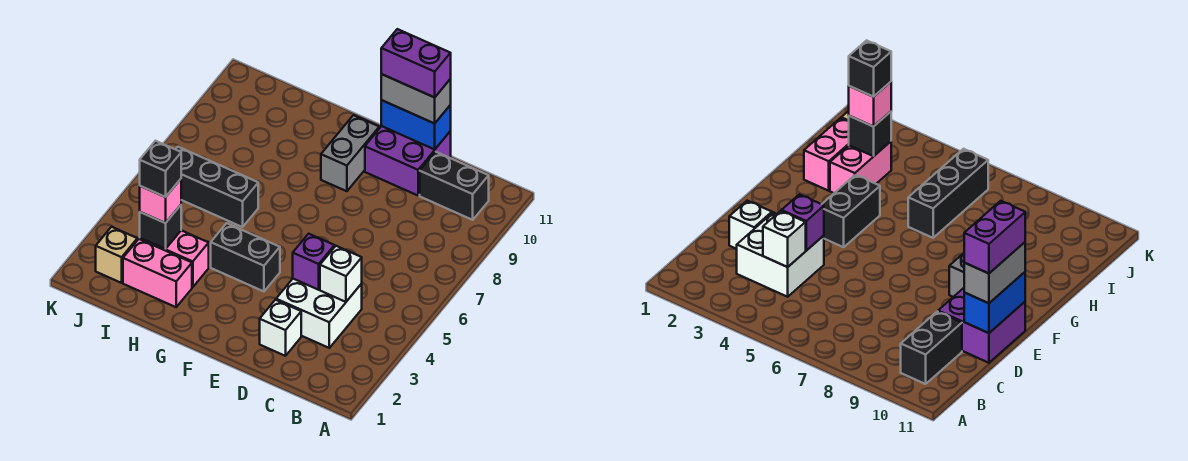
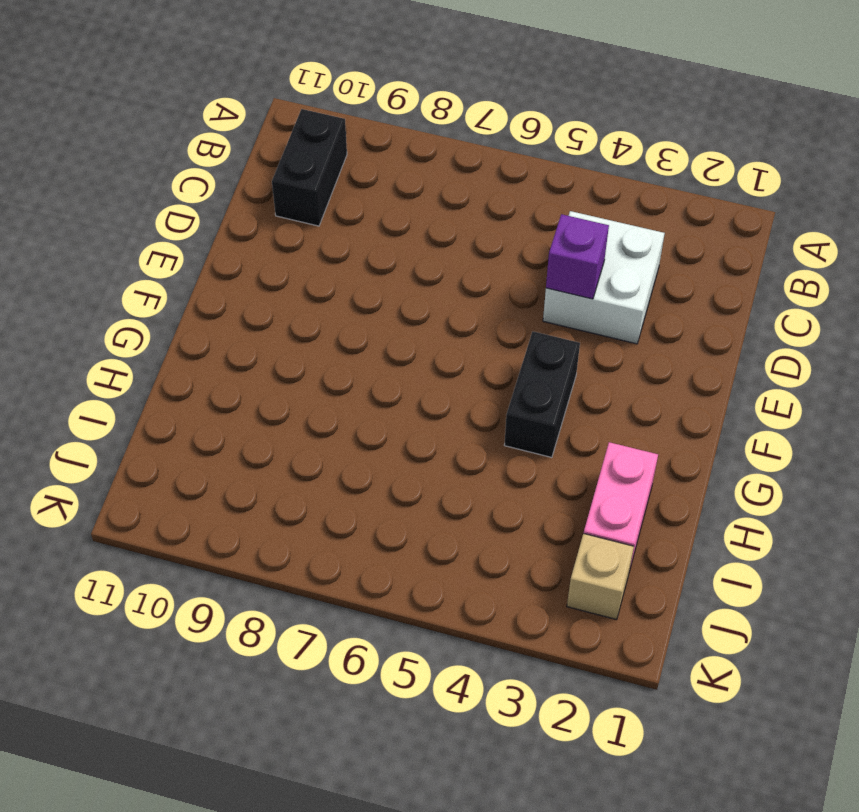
none -> white brick D2 level 1
none -> purple brick D10:E11 level 1
none -> grey brick F9:F10 level 1

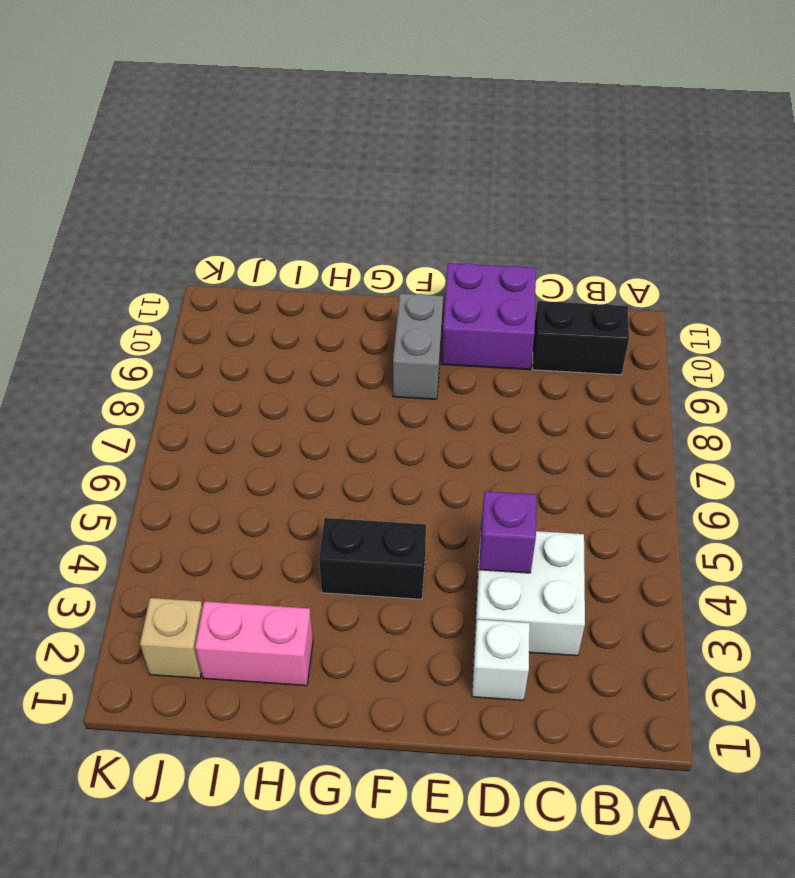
none -> pink brick H3:I3 level 1
none -> black brick H6:J6 level 1
none -> white brick C4 level 2

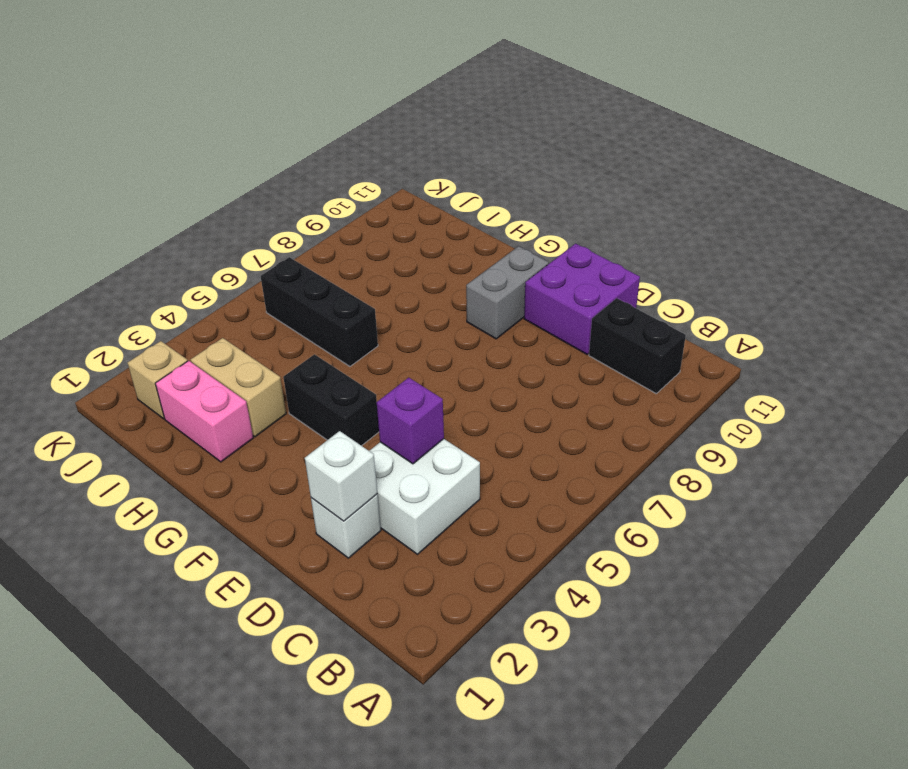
white brick D2 level 2 -> white brick C4 level 2
tan brick H3:I3 level 1 -> pink brick H3:I3 level 1
none -> blue brick D11:E11 level 2
none -> black brick I3 level 2
none -> grey brick D11:E11 level 3

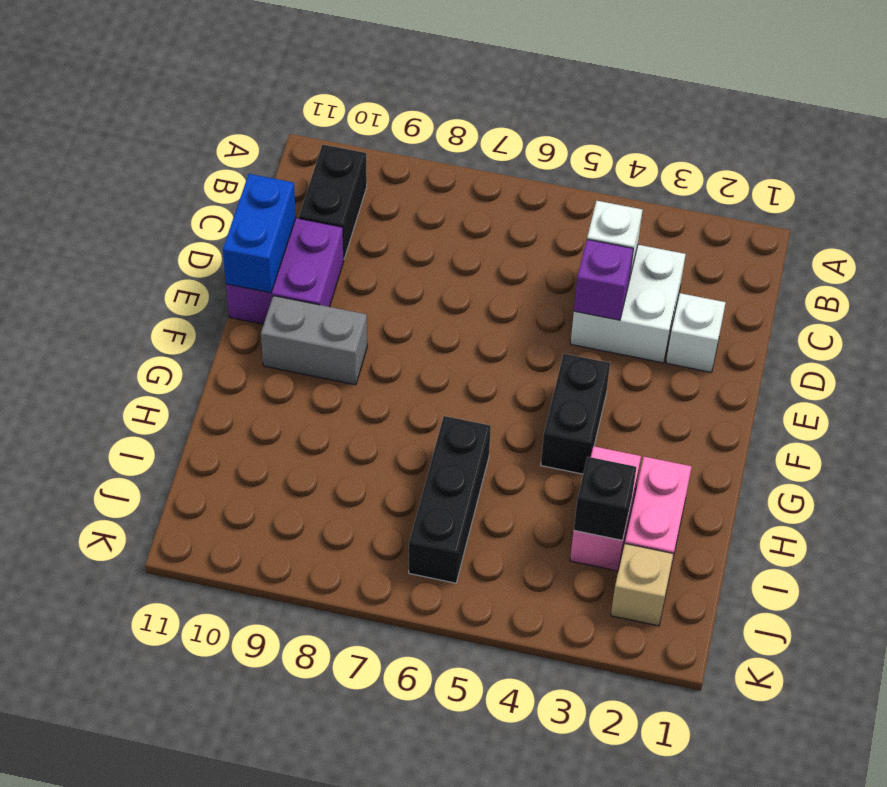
none -> grey brick D11:E11 level 3
none -> pink brick I3 level 3
none -> purple brick D11:E11 level 4

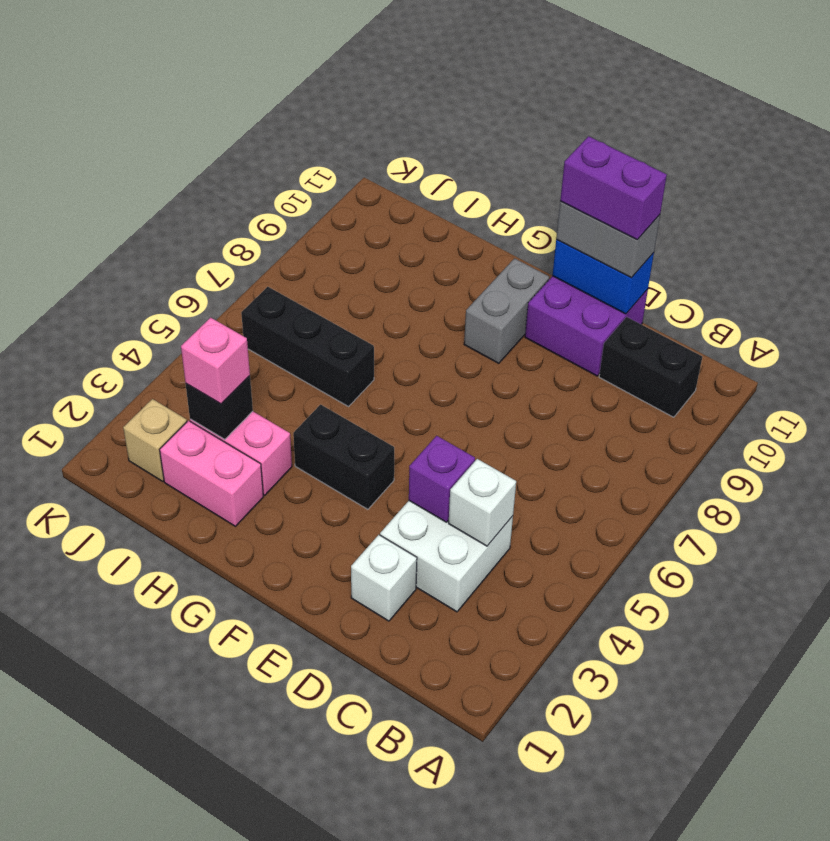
none -> black brick I3 level 4

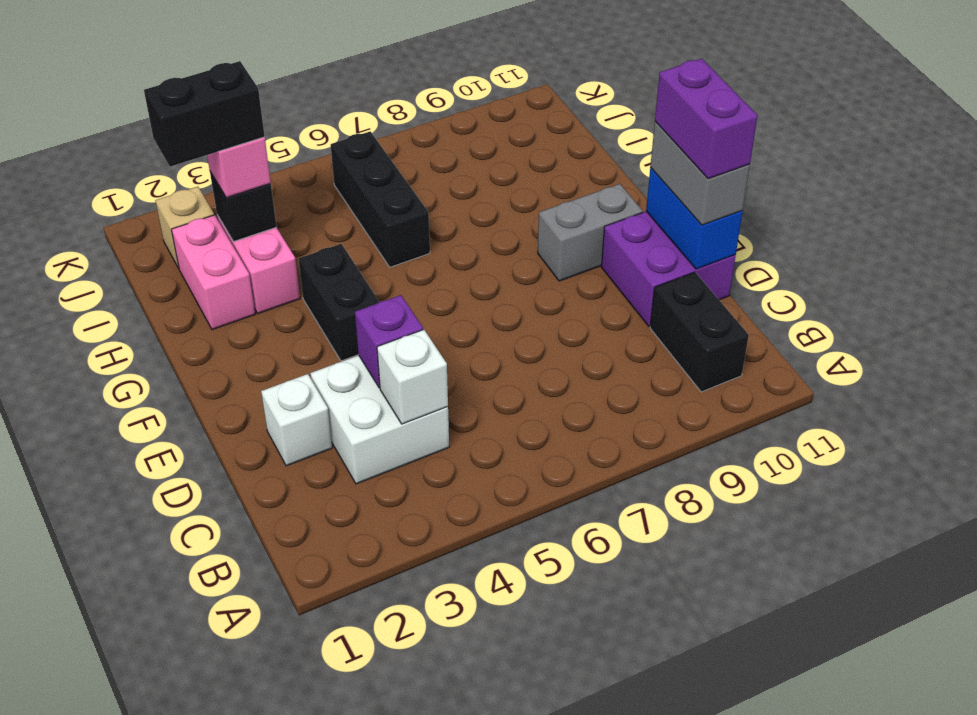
black brick I2:I3 level 4 -> black brick I3 level 4

